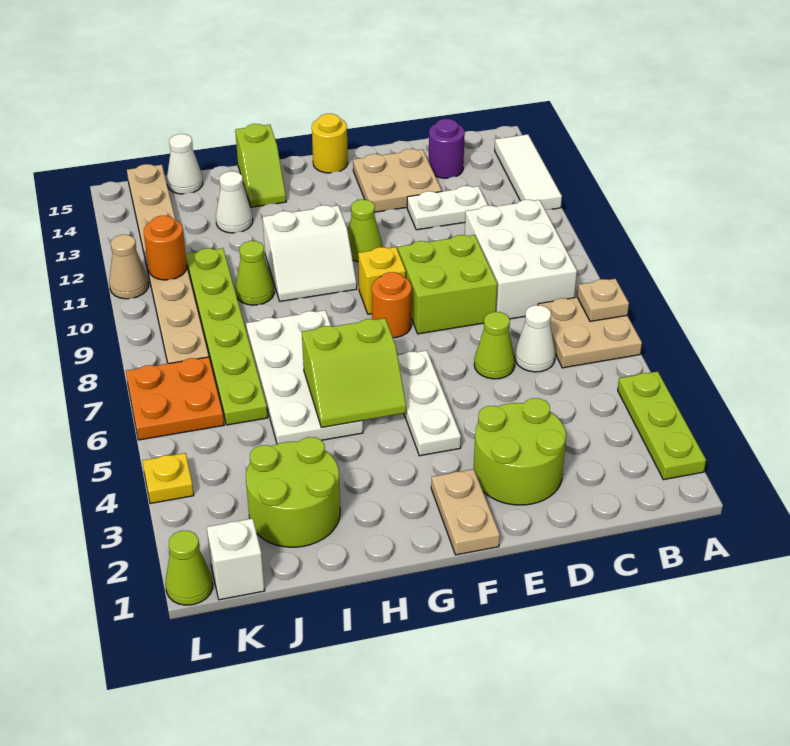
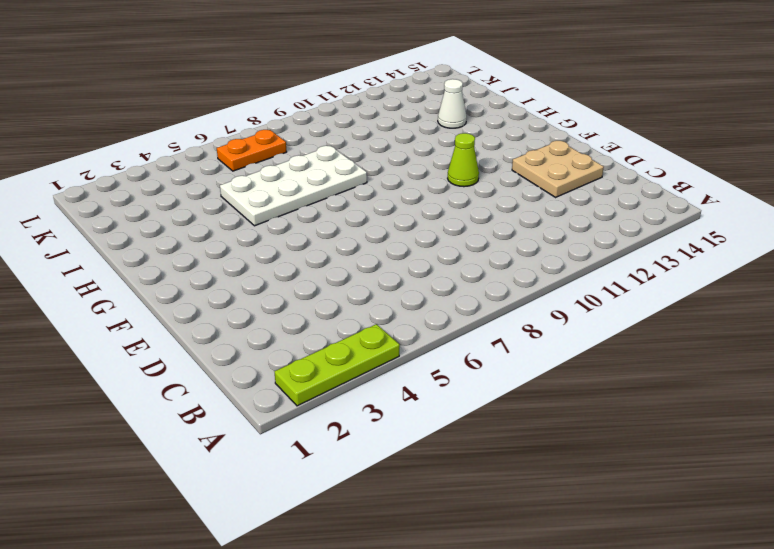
orange plate K6:K7 level 1 -> orange plate K6:L7 level 1
none -> tan plate A6:B7 level 1
none -> white tile A12:A14 level 1
none -> white brick B8:C10 level 1
none -> white cone C6 level 1

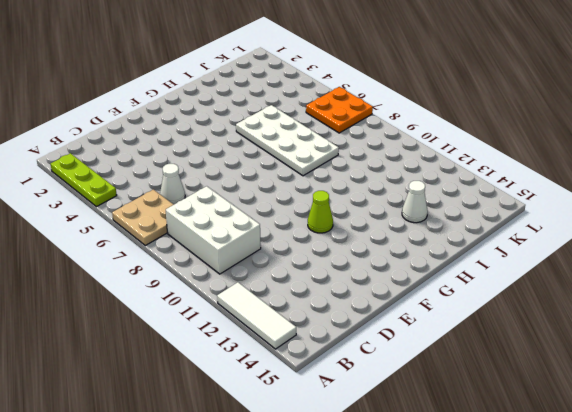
none -> white plate C12:D12 level 1
none -> purple round brick C14 level 1
none -> lime round brick D2:E3 level 1
none -> lime cone D6 level 1

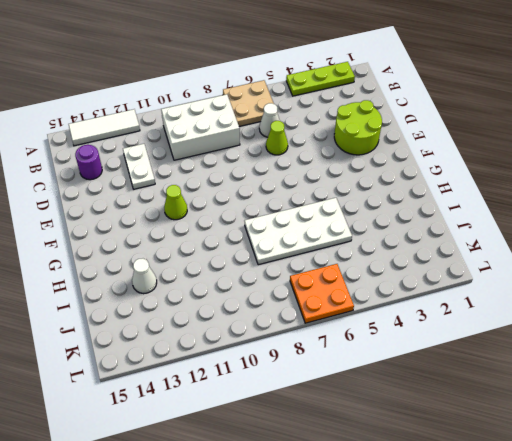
none -> lime brick D8:E9 level 1
none -> tan plate D13:E14 level 1
none -> tan plate F1:F2 level 1
none -> white plate F4:F6 level 1

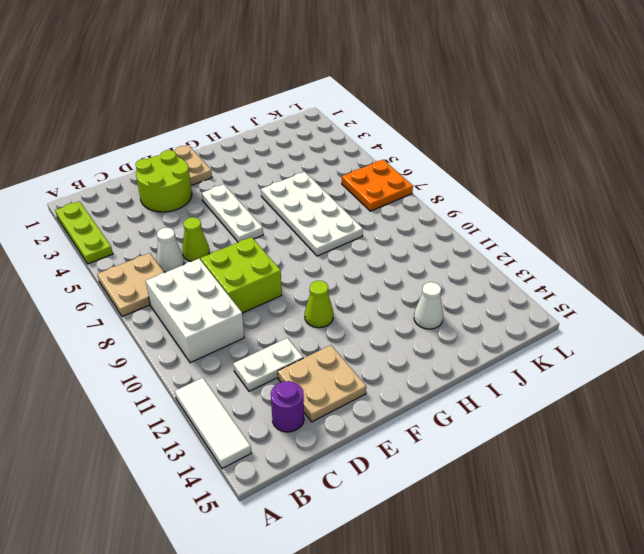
none -> orange round brick F8 level 1
none -> yellow brick F9 level 1
none -> yellow round brick F15 level 1
none -> white slope G10:H11 level 1 top 11

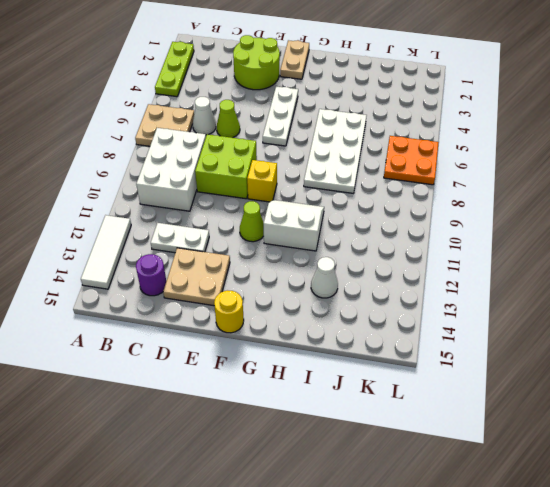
none -> orange round brick F8 level 1
none -> lime slope H14:H15 level 1 top 15
none -> lime round brick I2:J3 level 1
none -> lime cone I10 level 1

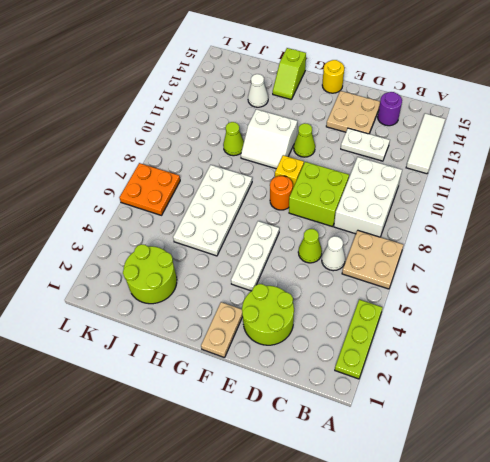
none -> lime plate J6:J11 level 1
none -> white cone J15 level 1
none -> white brick K1 level 1
none -> tan plate K8:K15 level 1

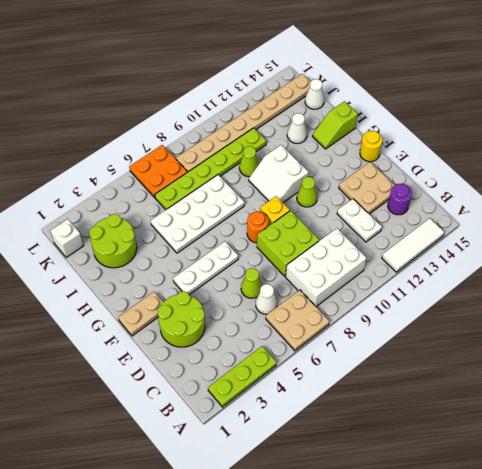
none -> lime cone L1 level 1
none -> yellow plate L4 level 1
none -> tan cone L11 level 1
none -> tan plate A7 level 2

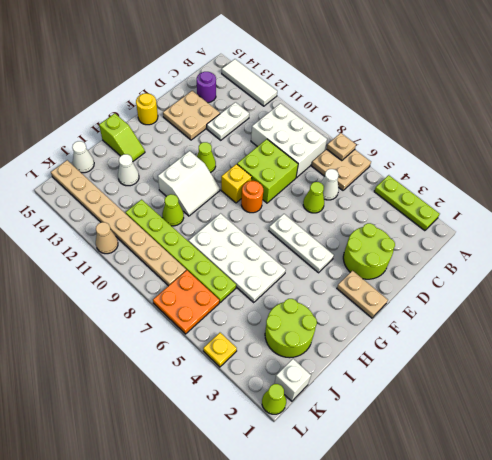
none -> lime slope G5:H6 level 2 top 6
none -> orange round brick K11 level 2

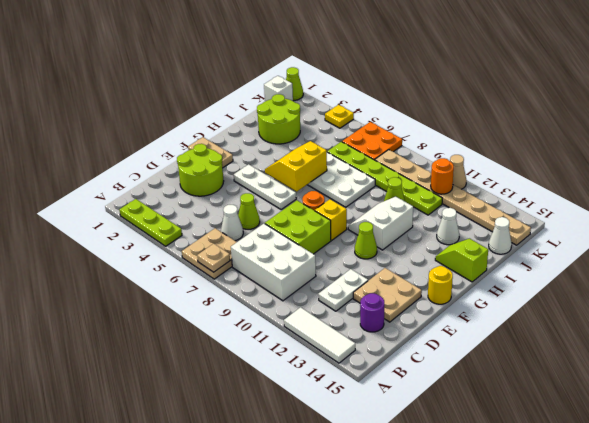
yellow slope G5:H6 level 2 top 6 -> lime slope G5:H6 level 2 top 6

